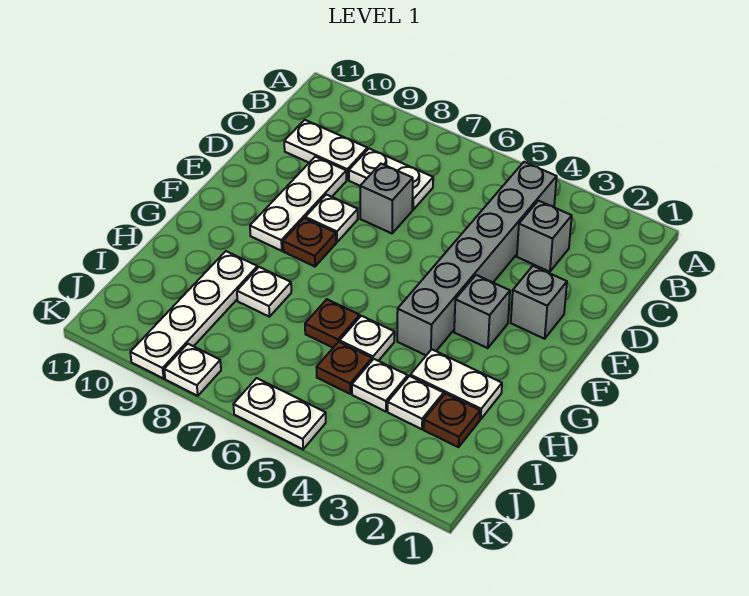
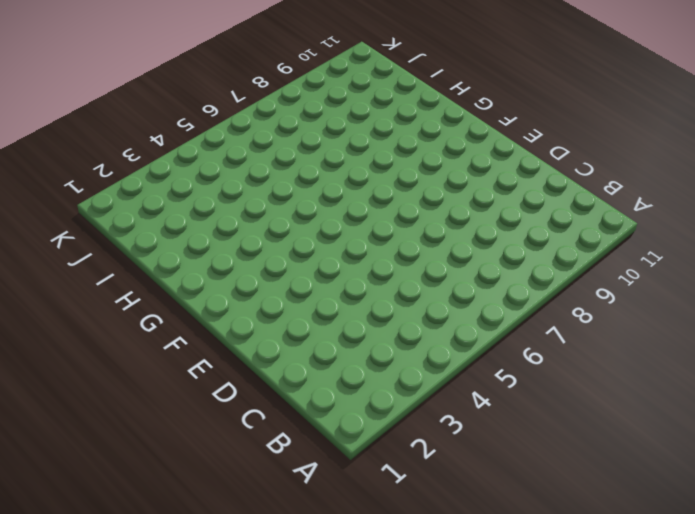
none -> grey brick B4:G4 level 1
none -> grey brick C3 level 1
none -> white plate C7:C8 level 1

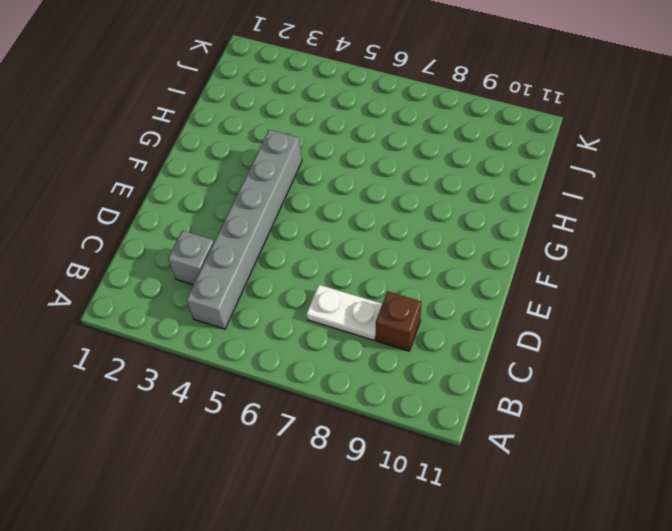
brown brick C9 level 1 -> white plate C9:C10 level 1
none -> grey brick D7 level 1
none -> white plate D9:F9 level 1
none -> grey brick E2 level 1

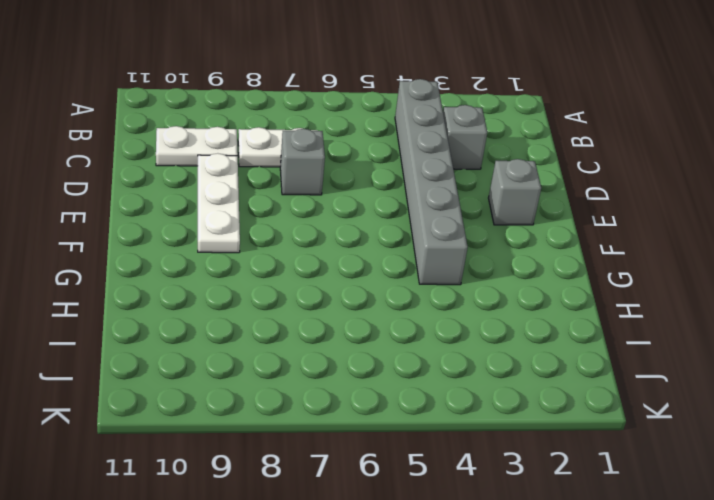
none -> white plate E8 level 1
none -> grey brick F3 level 1
none -> brown plate F8 level 1

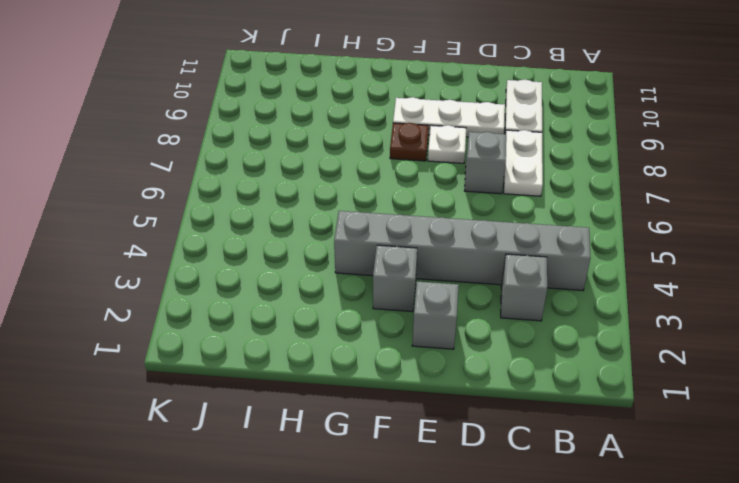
none -> white plate H2:H3 level 1
none -> white plate H5 level 1
none -> brown plate H6 level 1

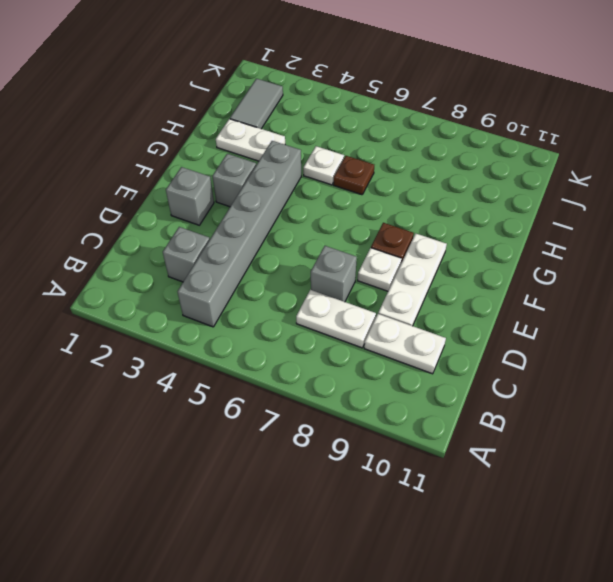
grey tile I2:J2 level 1 -> brown plate I2 level 1
none -> white plate H8 level 1
none -> white plate H9:K9 level 1
none -> white plate I3 level 1

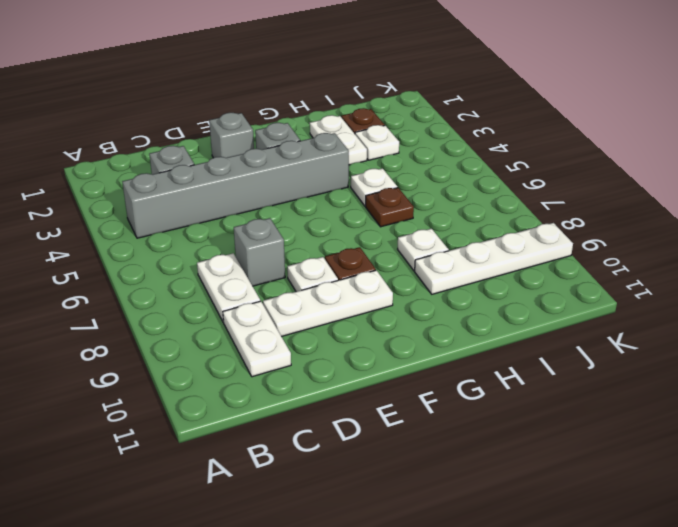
none -> white plate I4 level 1
none -> brown plate I5 level 1
none -> white plate K5:K6 level 1

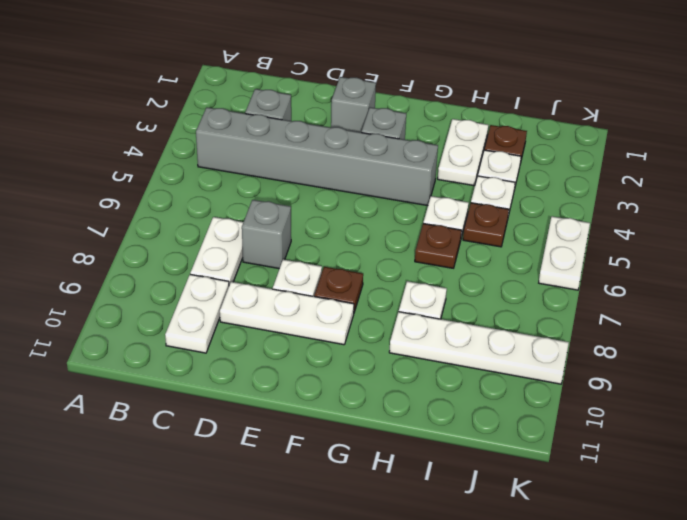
none -> white plate K8 level 1

